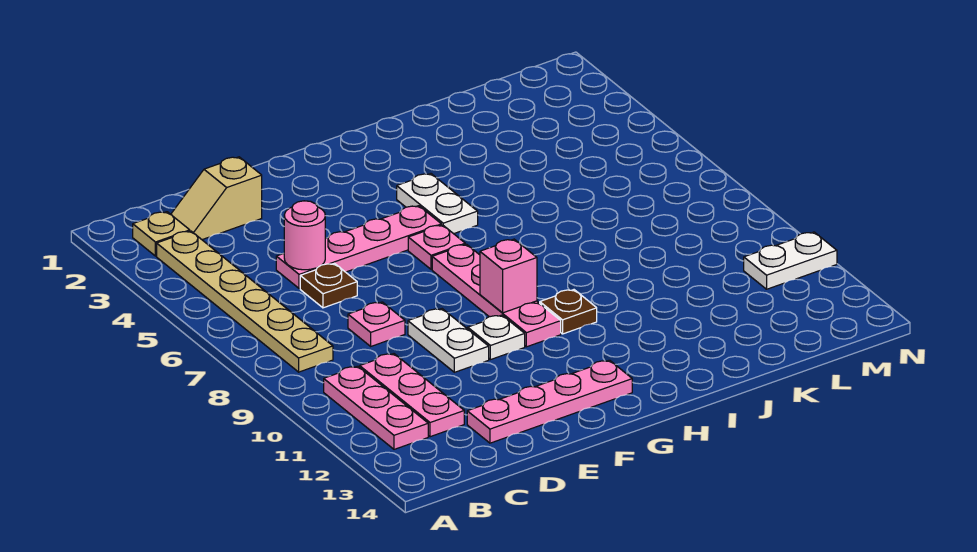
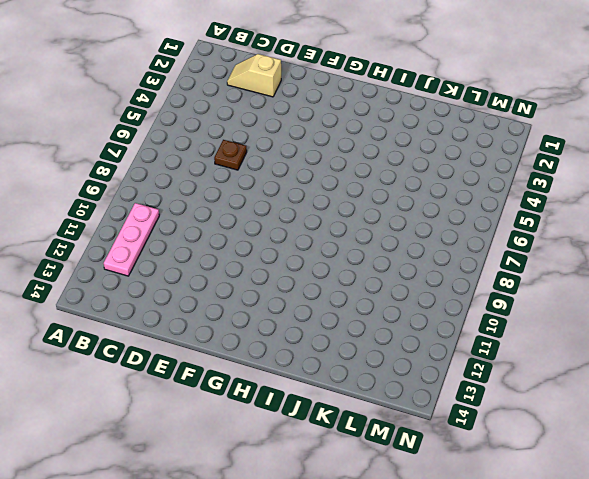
none -> tan plate B2 level 1
none -> tan plate B3:B8 level 1
none -> pink plate C10:C12 level 1

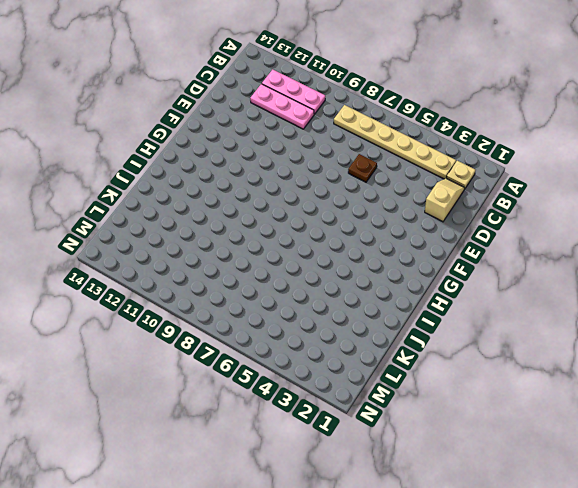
none -> pink plate D5:G5 level 1
none -> pink plate D8 level 1
none -> pink plate D13:G13 level 1

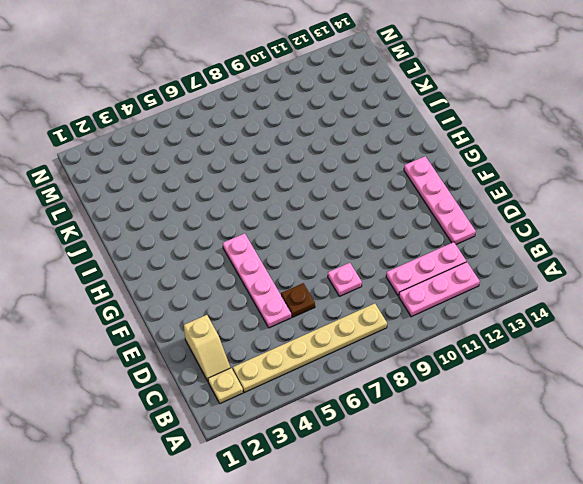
none -> white plate E9:E10 level 1
none -> white plate F10 level 1
none -> pink plate G6 level 1

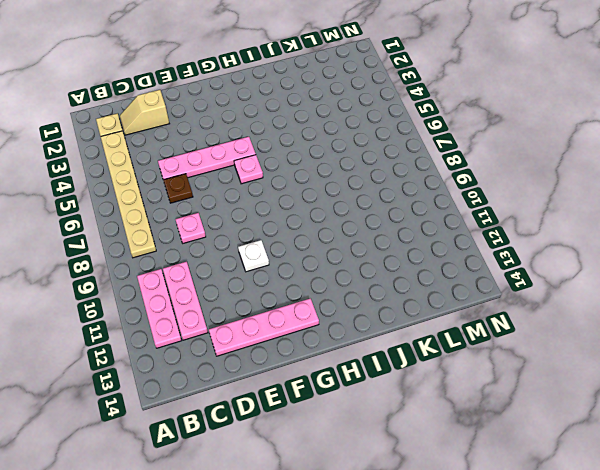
none -> white plate E9:E10 level 1
none -> pink plate G7:G10 level 1
none -> white plate H4:H5 level 1

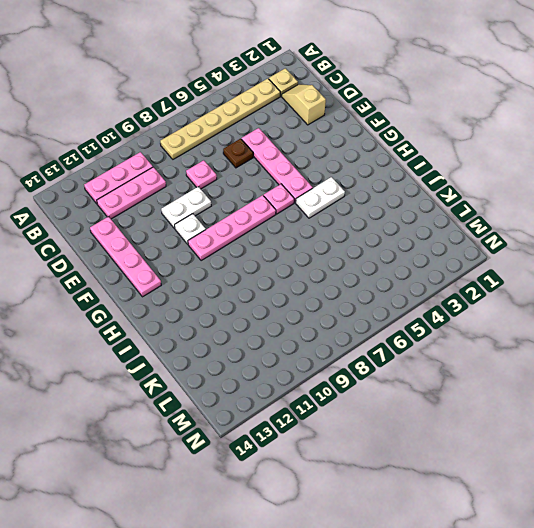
none -> brown plate H10 level 1
none -> white plate M11:N11 level 1
none -> pink round brick D5 level 2

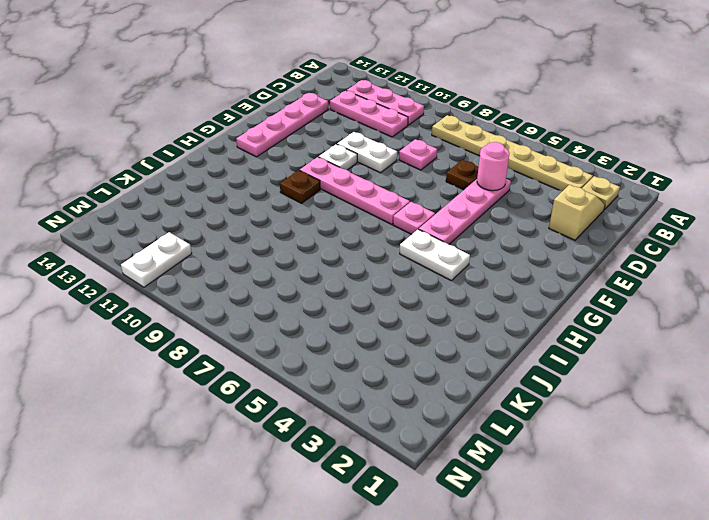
none -> pink brick G9 level 2

